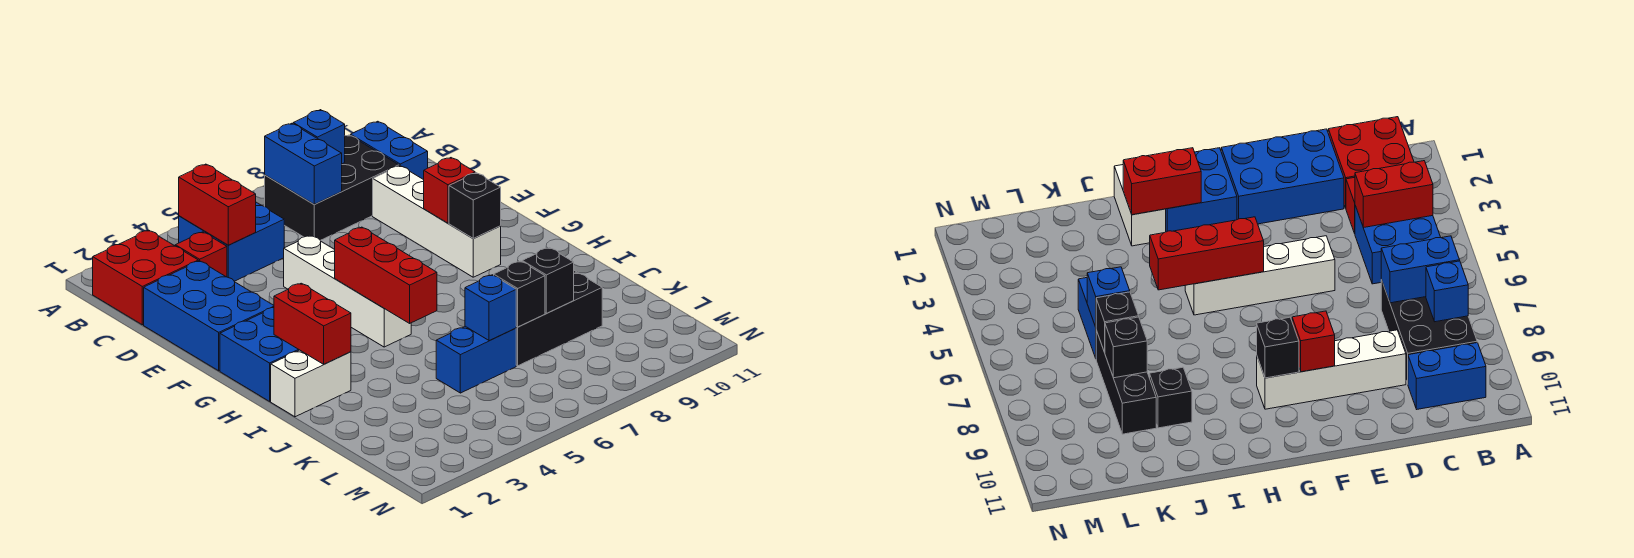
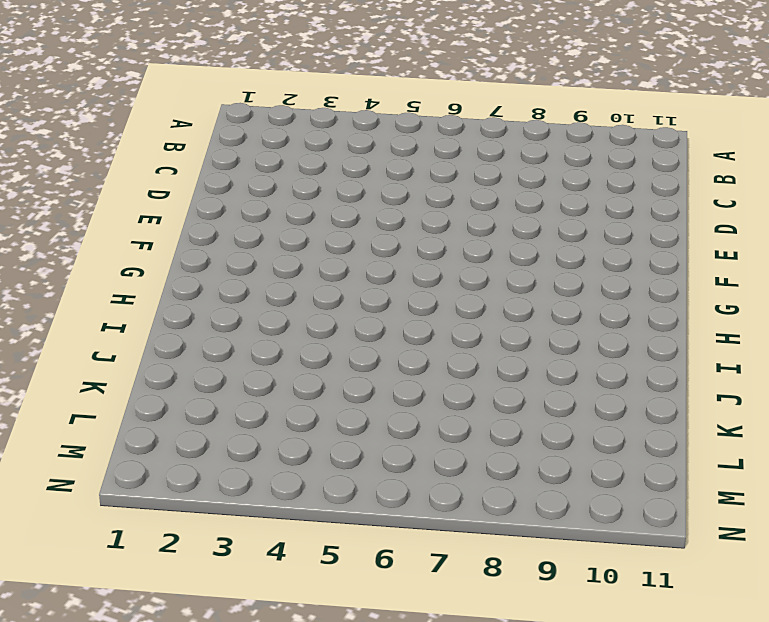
none -> red brick B1:C2 level 1
none -> blue brick B4:C5 level 1
none -> black brick B7:C9 level 1

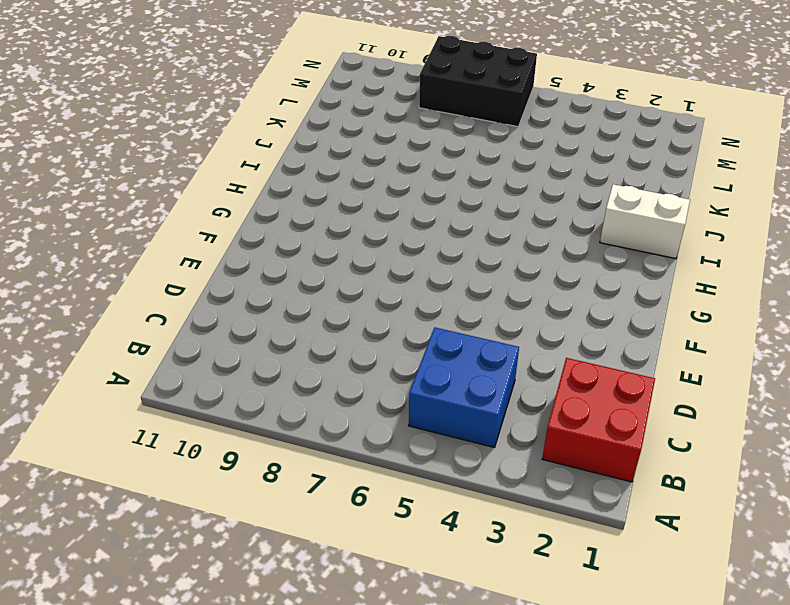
black brick M6:N8 level 1 -> black brick B7:C9 level 1
none -> blue brick B10:C10 level 1
none -> red brick C3 level 1
none -> blue brick D1:F2 level 1

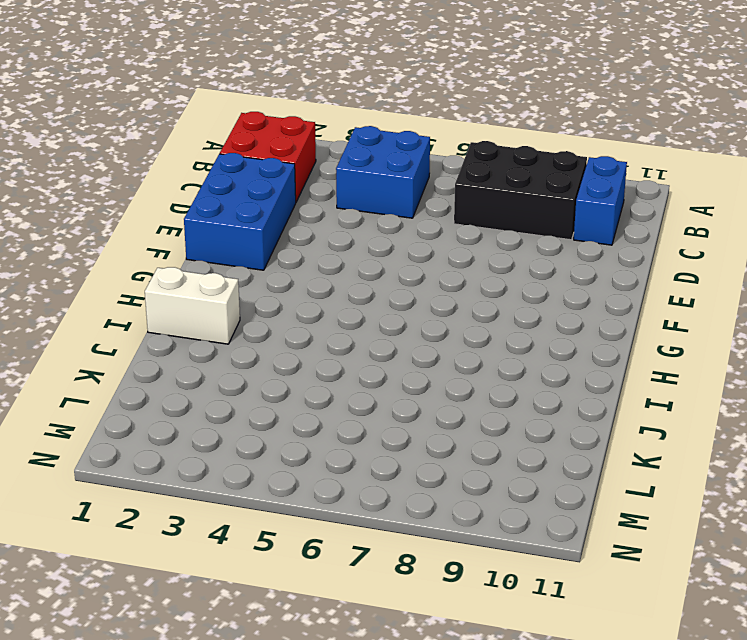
none -> red brick C3 level 1
none -> white brick D9:G9 level 1
none -> white brick E5:H5 level 1

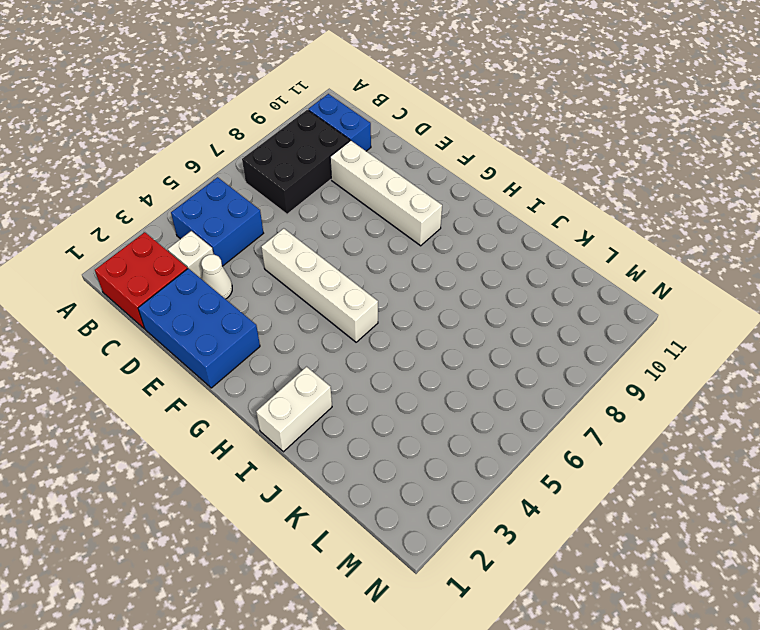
white brick C3 level 1 -> red brick C3 level 1
white cone D3 level 1 -> none
none -> blue brick G1:H2 level 1
none -> black brick J9 level 1
none -> blue brick K5:K6 level 1

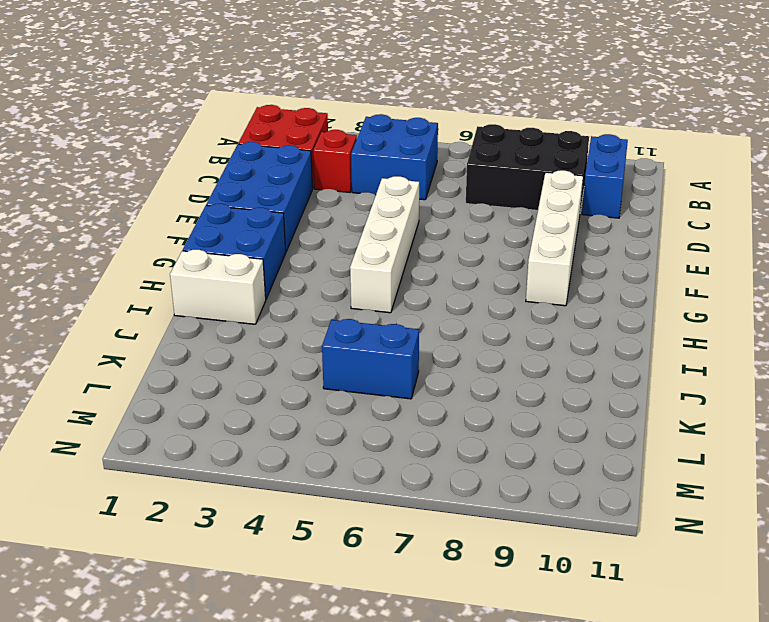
none -> black brick J9 level 1
none -> black brick K7:K9 level 1
none -> red brick B4:C4 level 2

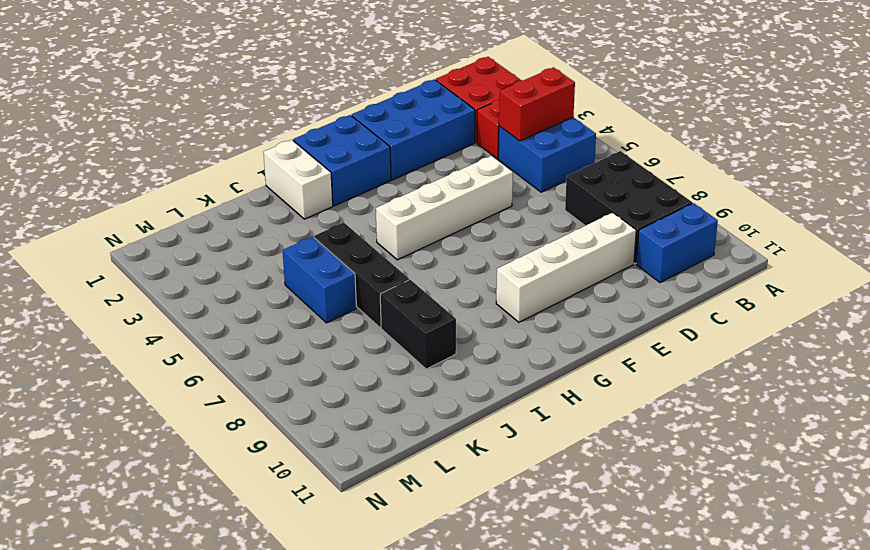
black brick J5:J7 level 1 -> black brick K7:K9 level 1
black brick J8:J9 level 1 -> black brick J9 level 1
none -> blue brick B7:C7 level 2
none -> blue brick B8 level 2
none -> red brick F9 level 2

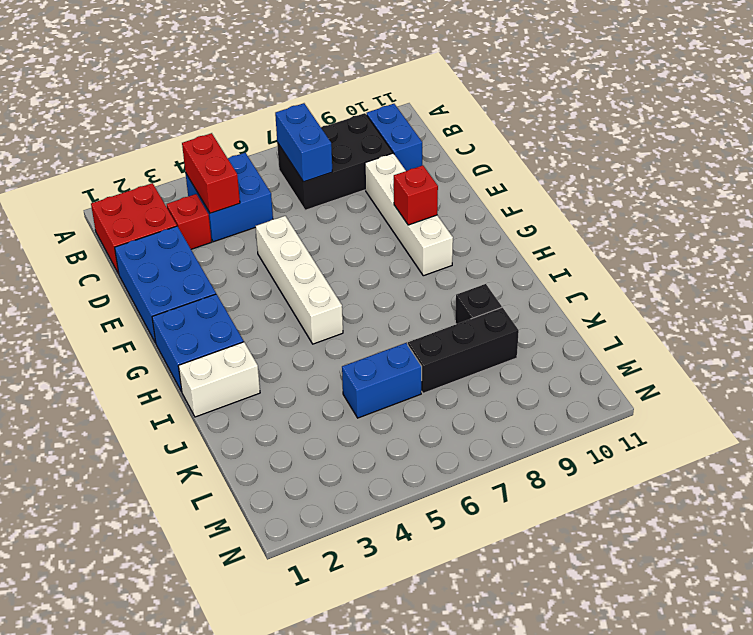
none -> blue brick B8 level 2
none -> red brick G5:I5 level 2
none -> black brick G9 level 2

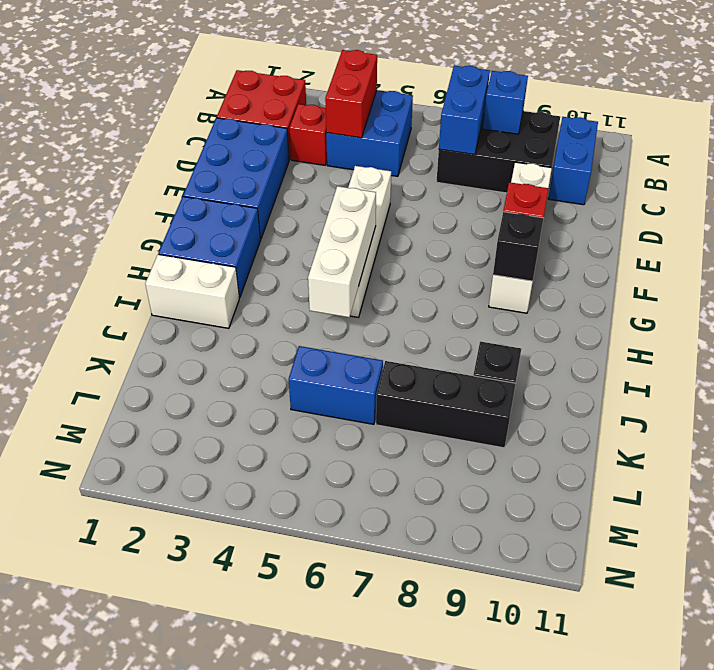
white brick G5:I5 level 2 -> red brick G5:I5 level 2
none -> red brick H2:I2 level 2
none -> blue brick K6 level 2
none -> black brick K7 level 2

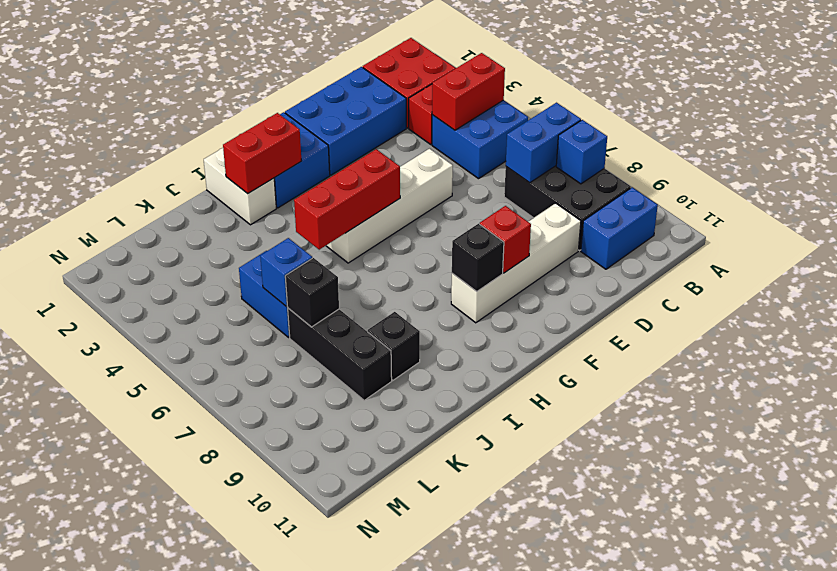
none -> black brick K8 level 2

